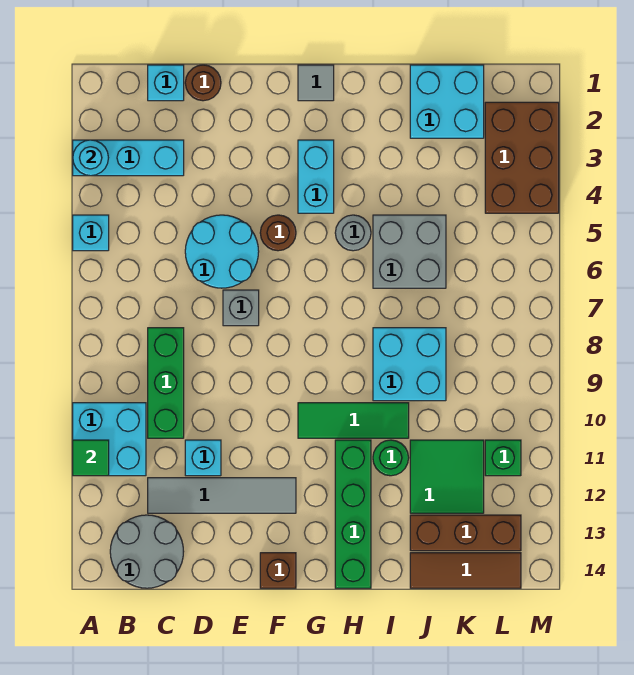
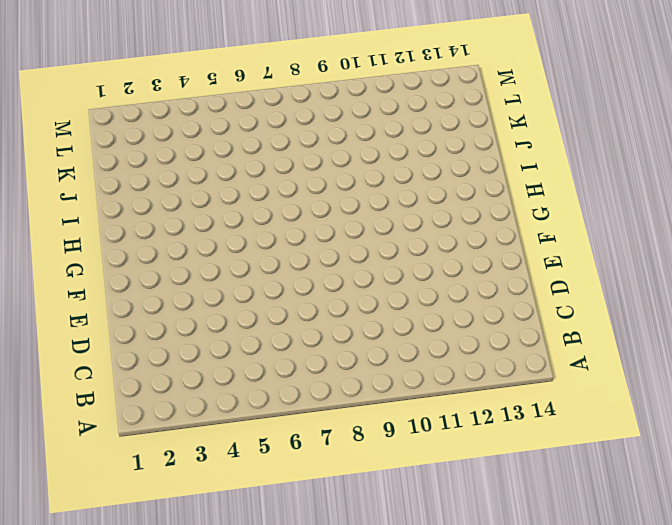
none -> cyan brick A3:C3 level 1
none -> cyan brick A5 level 1
none -> cyan brick A10:B11 level 1

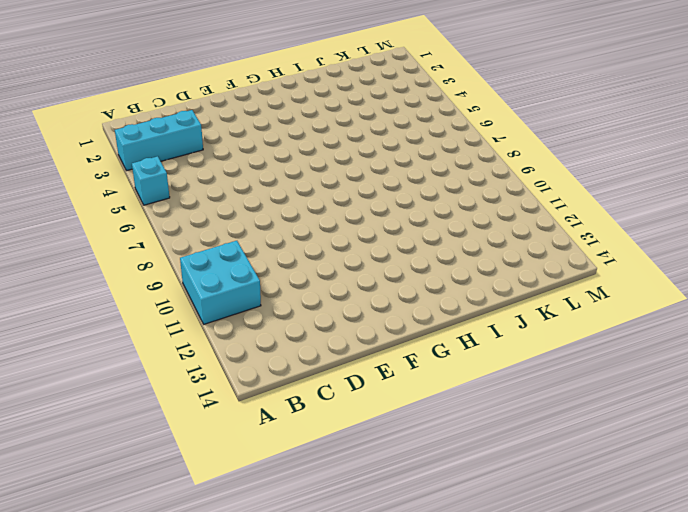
none -> grey round brick B13:C14 level 1
none -> cyan brick C1 level 1
none -> green brick C8:C10 level 1

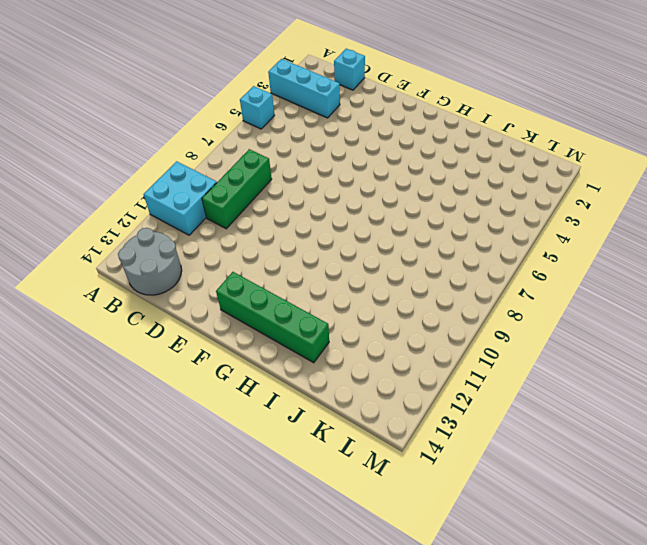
green brick F13:I13 level 1 -> green brick H11:H14 level 1
none -> grey tile C12:F12 level 1
none -> brown round brick D1 level 1
none -> cyan round brick D5:E6 level 1

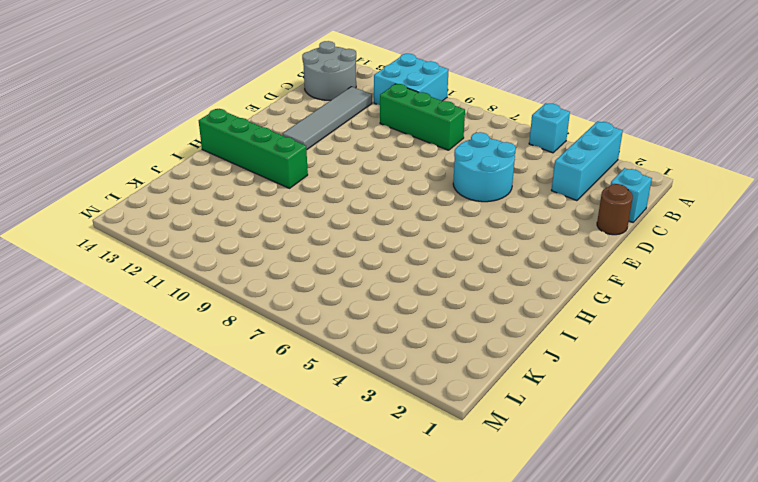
none -> cyan brick D11 level 1
none -> grey brick E7 level 1
none -> brown round brick F5 level 1

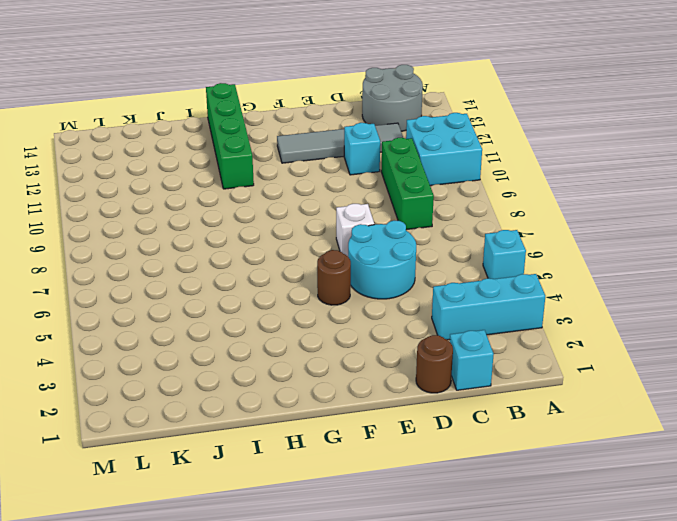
white brick E7 level 1 -> grey brick E7 level 1
none -> brown brick F14 level 1
none -> grey tile G1 level 1
none -> cyan brick G3:G4 level 1

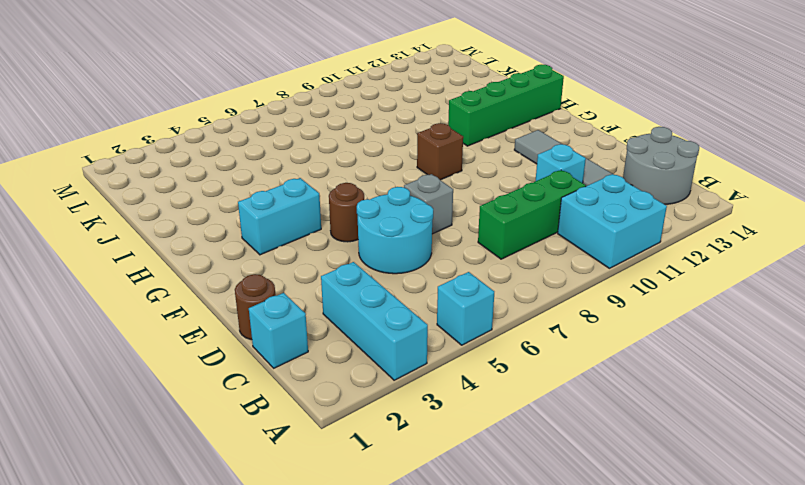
brown brick G9 level 1 -> brown brick F14 level 1
none -> grey tile G1 level 1
none -> green tile G10:I10 level 1
none -> grey round brick H5 level 1

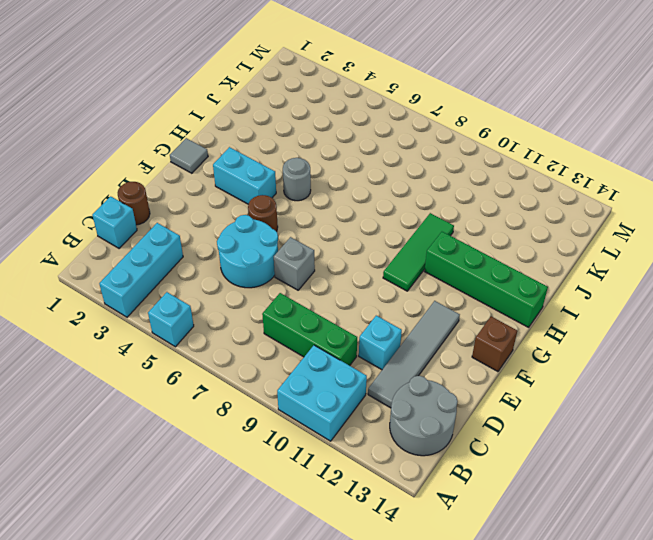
none -> grey brick I5:J6 level 1
none -> cyan brick I8:J9 level 1
none -> green round brick I11 level 1

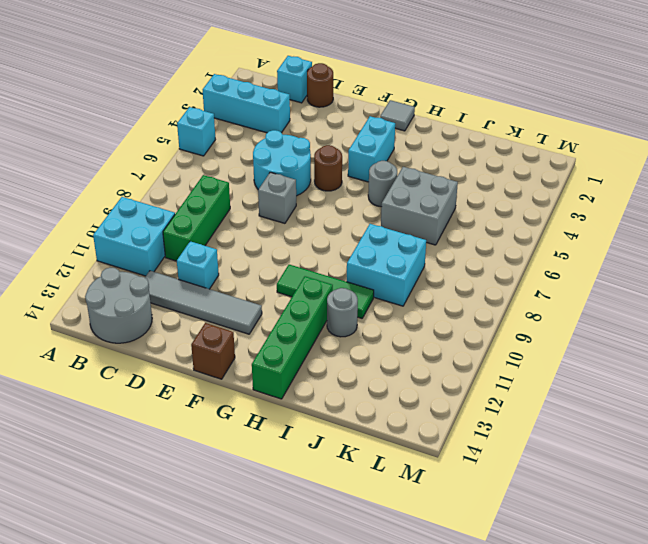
grey round brick I11 level 1 -> green round brick I11 level 1
none -> cyan brick J1:K2 level 1
none -> green tile J11:K12 level 1
none -> brown brick J13:L13 level 1

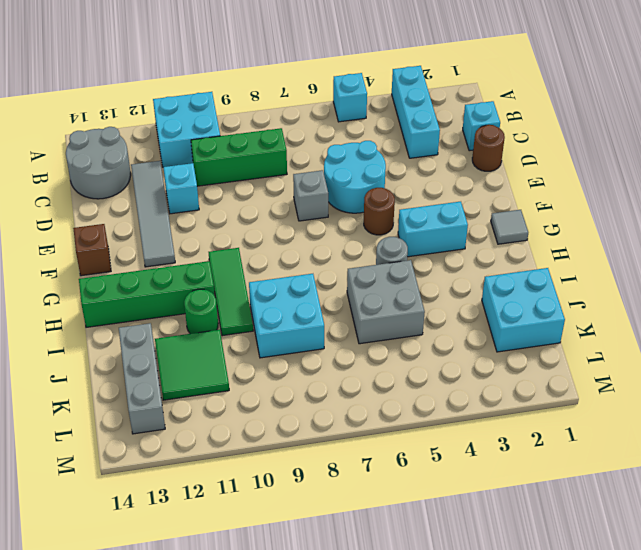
grey brick J13:L13 level 1 -> brown brick J13:L13 level 1
none -> brown tile J14:L14 level 1
none -> brown brick L2:M4 level 1
none -> green brick L11 level 1

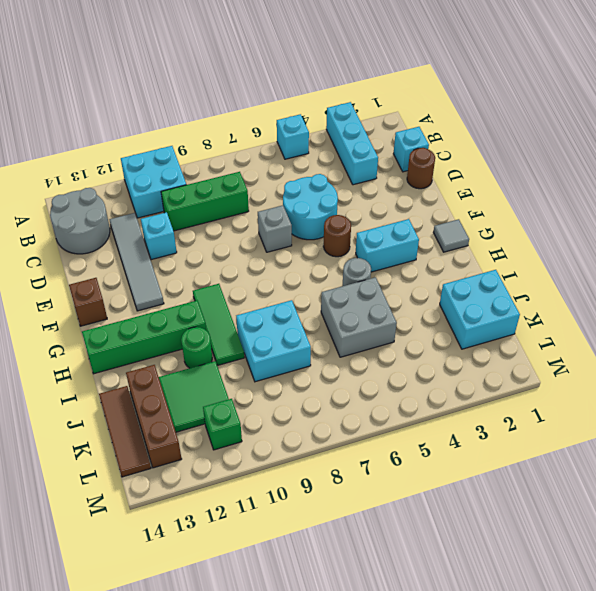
none -> brown brick L2:M4 level 1
none -> cyan round brick A3 level 2
none -> green tile A11 level 2

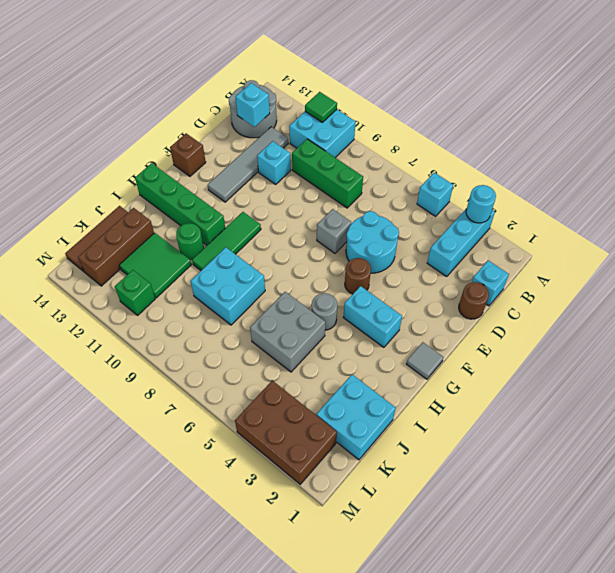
cyan brick C13 level 2 -> none

